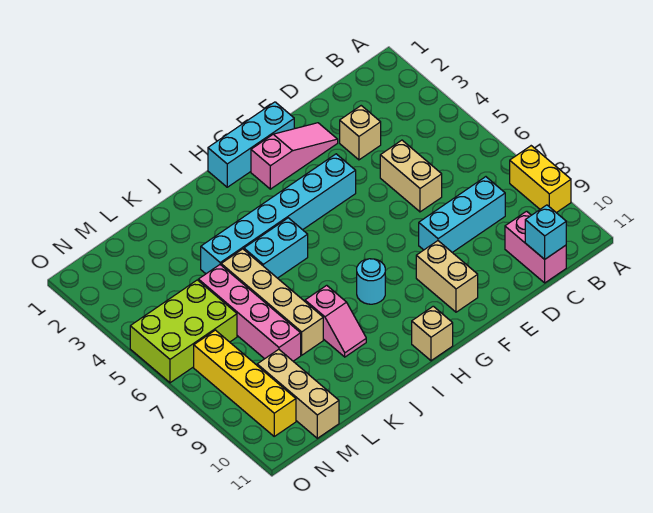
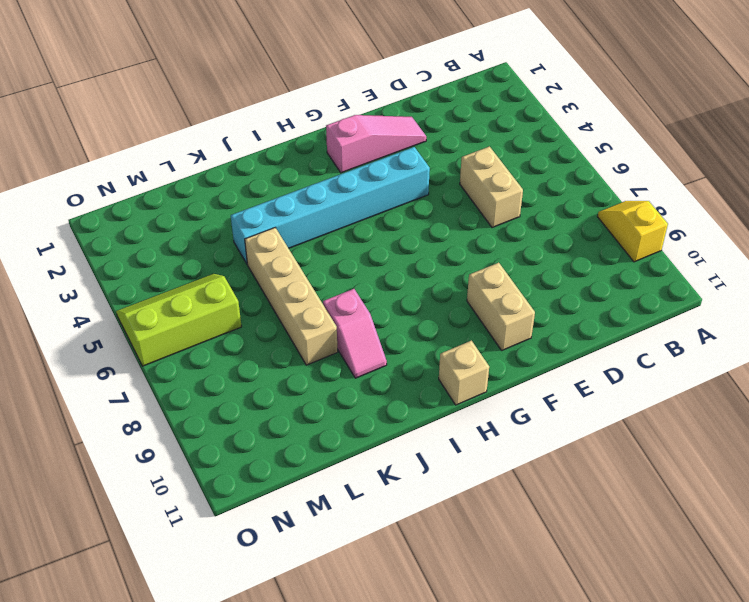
yellow slope A8:A9 level 1 top 9 -> yellow brick A8:A9 level 1
lime slope M5:O6 level 1 top 6 -> lime brick M5:O6 level 1
none -> cyan brick C8:E8 level 1
none -> pink brick C10:C11 level 1
none -> tan brick D3 level 1

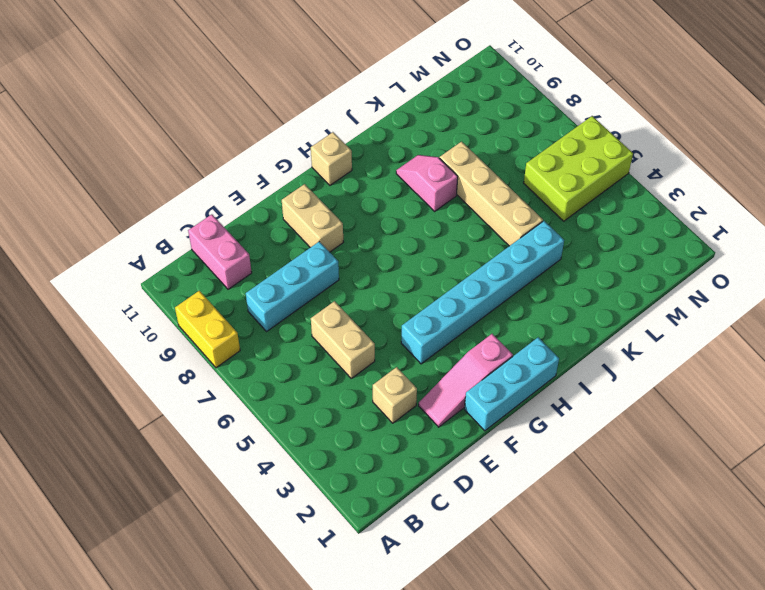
none -> cyan round brick H8 level 1
none -> cyan brick I5:J5 level 1
none -> pink brick L5:L8 level 1

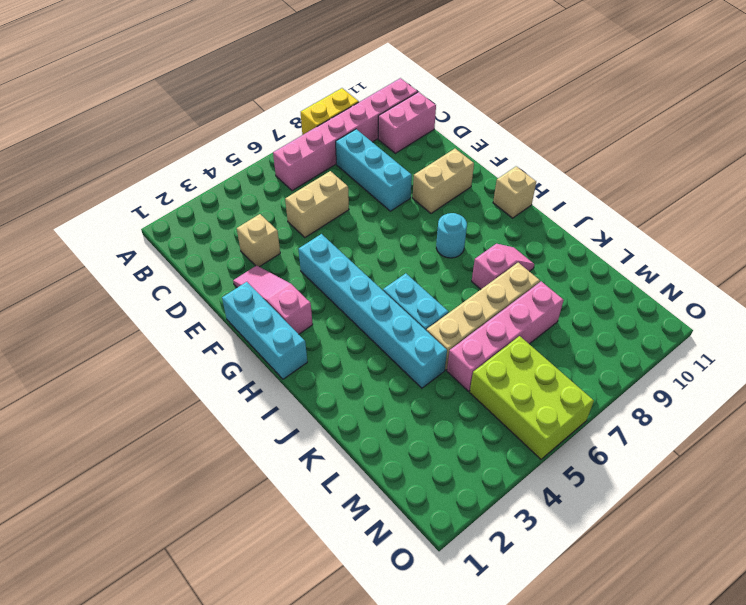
pink brick B6:B11 level 1 -> none
none -> tan brick M9:M11 level 1
none -> yellow brick N7:N10 level 1
none -> cyan brick C11 level 2

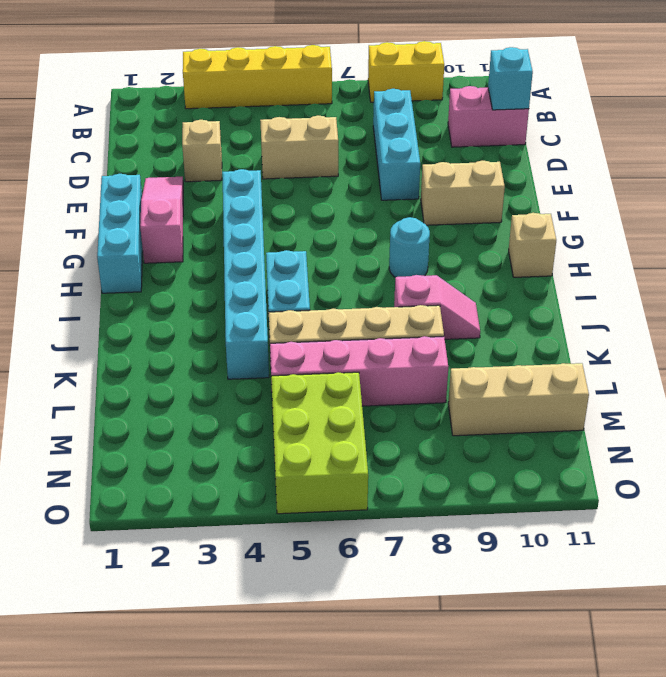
yellow brick A3:A6 level 1 -> yellow brick N7:N10 level 1

